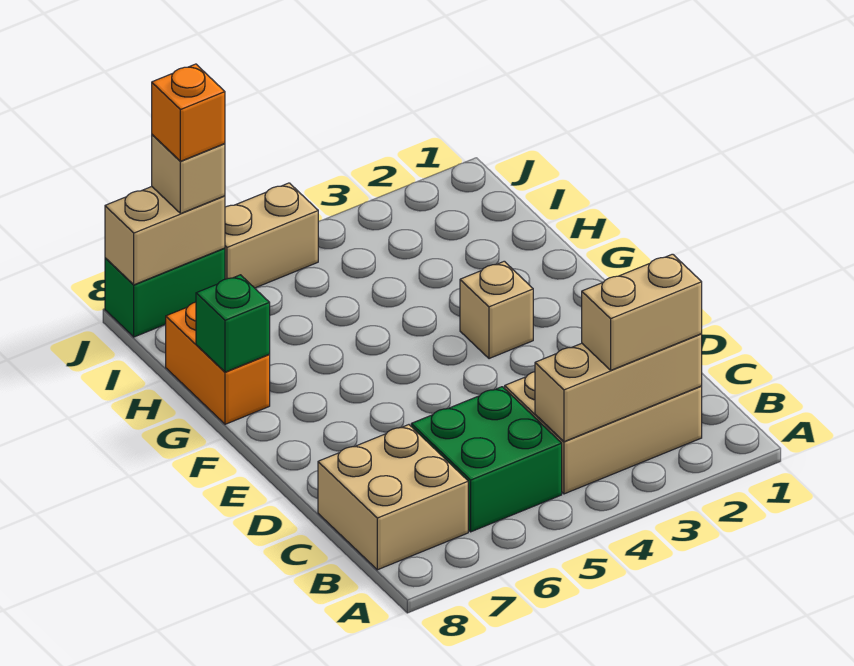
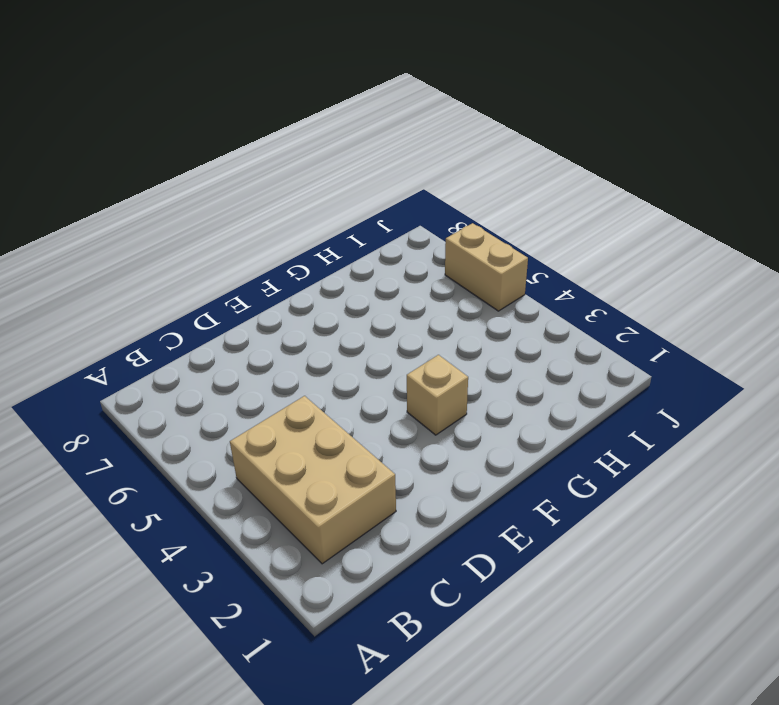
none -> green brick B5:C6 level 1
none -> tan brick B7:C8 level 1
none -> orange brick G8:H8 level 1

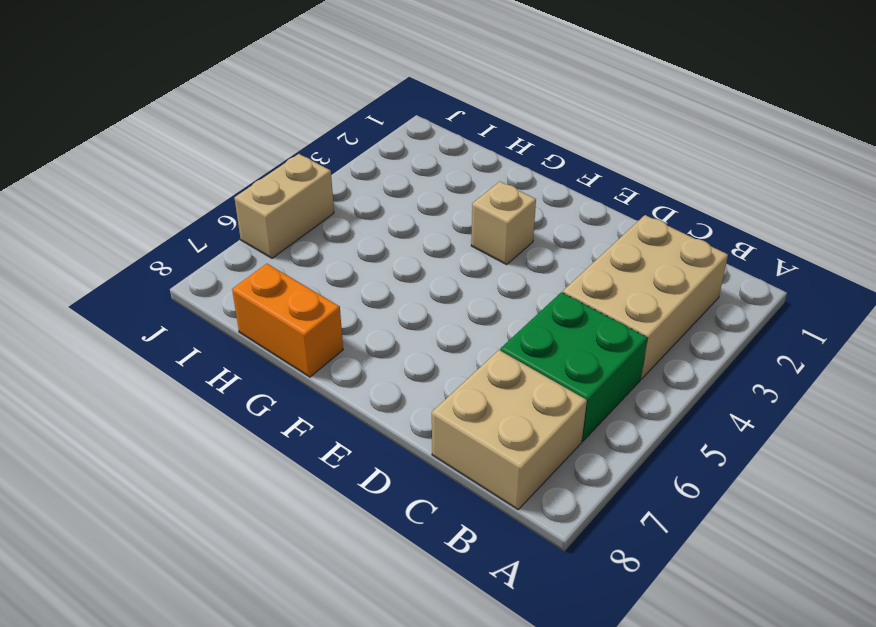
none -> green brick J7:J8 level 1
none -> tan brick B2:B4 level 2
none -> green brick G8 level 2

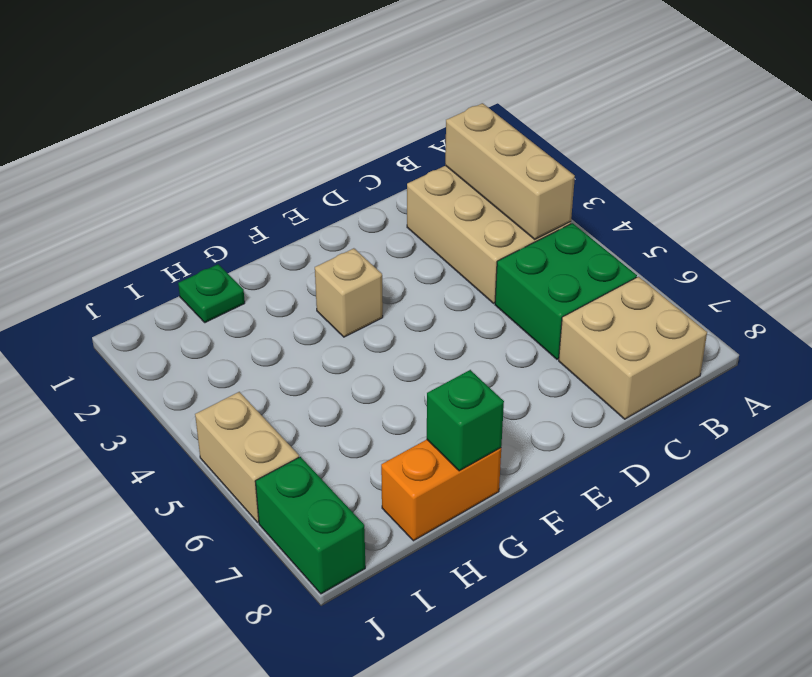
green plate H1 level 1 -> none
none -> tan brick J7:J8 level 2
none -> tan brick B2:B3 level 3
none -> tan brick J7 level 3

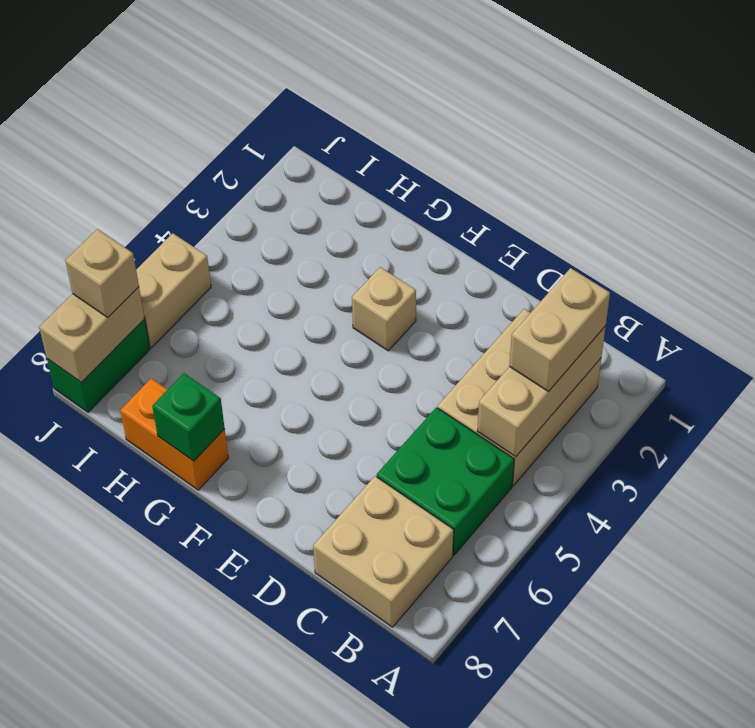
none -> orange brick J7 level 4

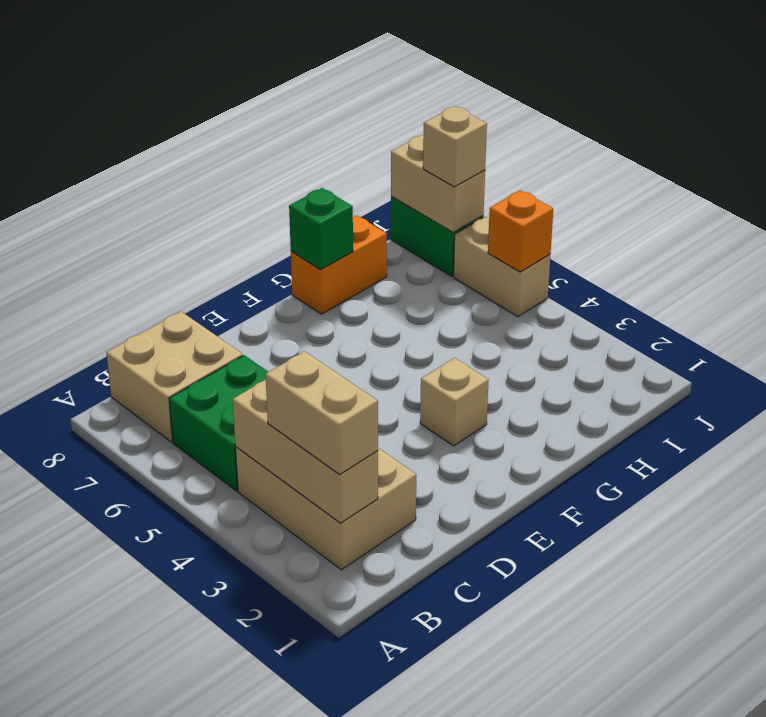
orange brick J5 level 2 -> orange brick J7 level 4

